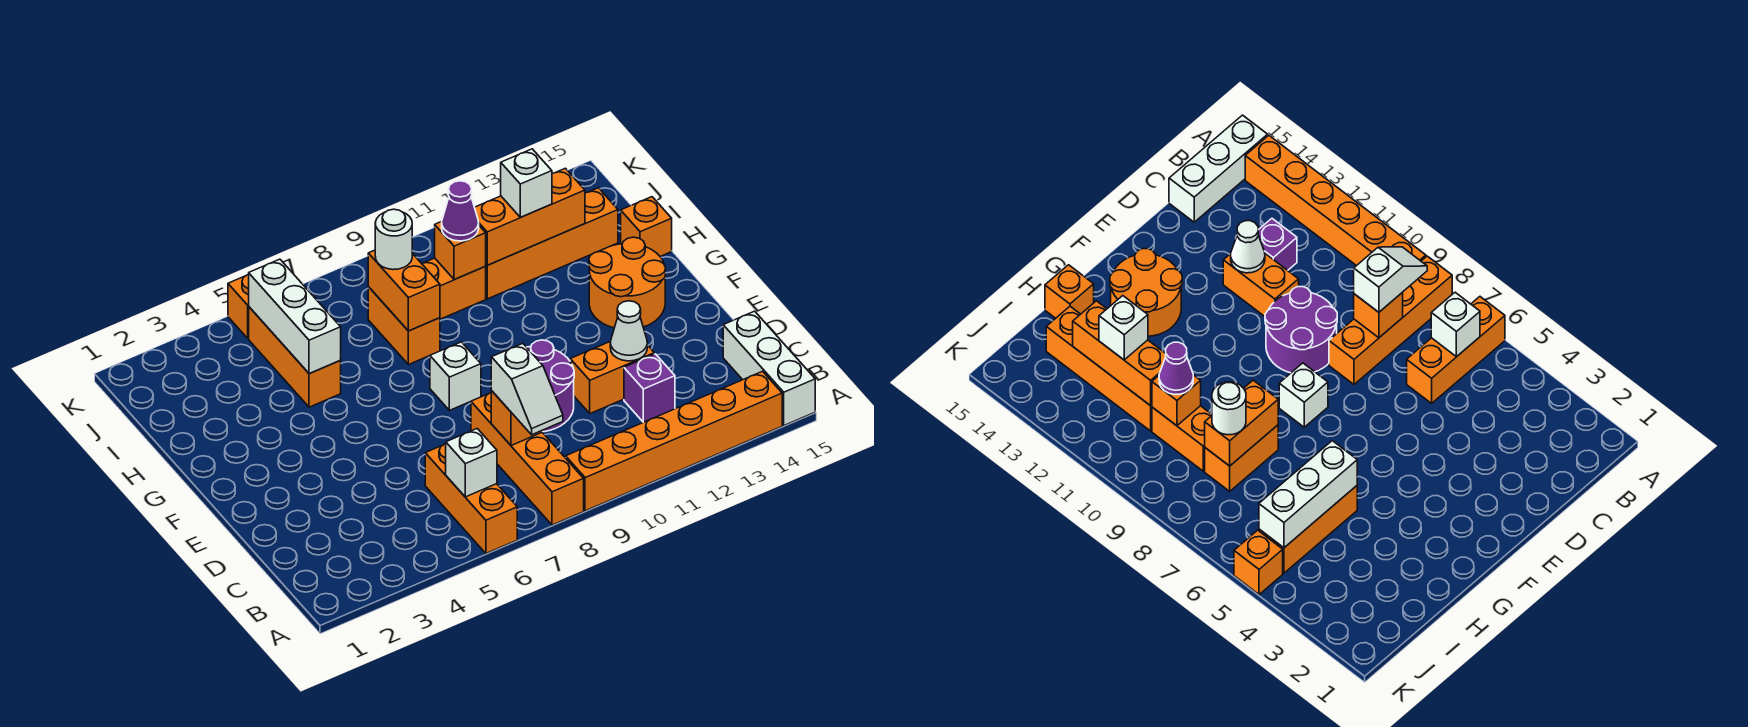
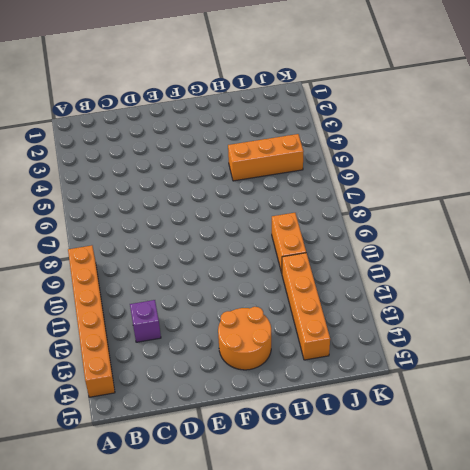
none -> orange brick A6:C6 level 1
none -> orange brick A8:D8 level 1
none -> white brick A15:C15 level 1

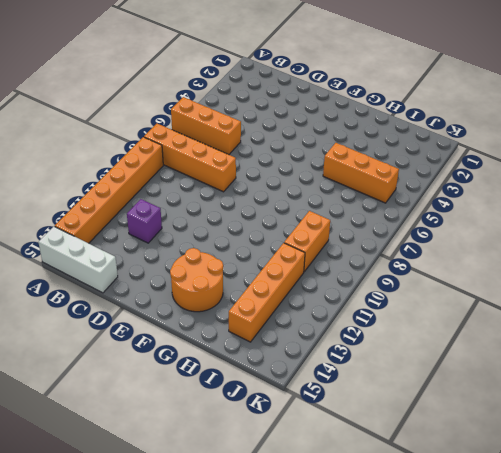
none -> purple round brick D9:E10 level 1
none -> orange brick D11:D12 level 1
none -> white brick F8 level 1

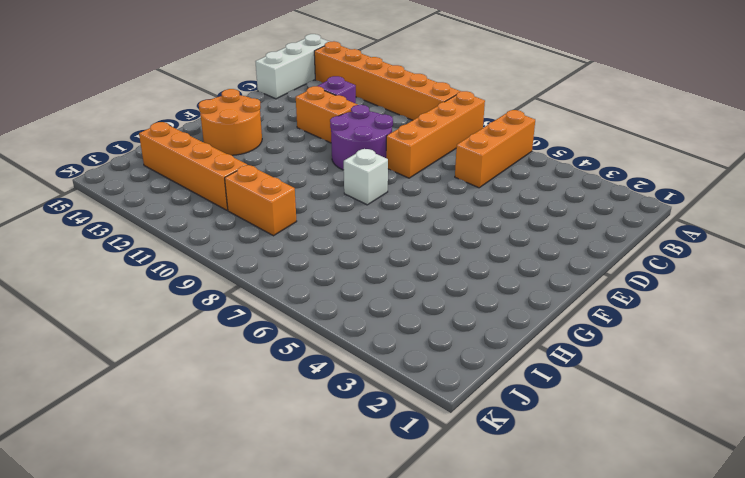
none -> orange brick H5:J5 level 1
none -> orange brick H8:I8 level 1
none -> orange brick H15 level 1

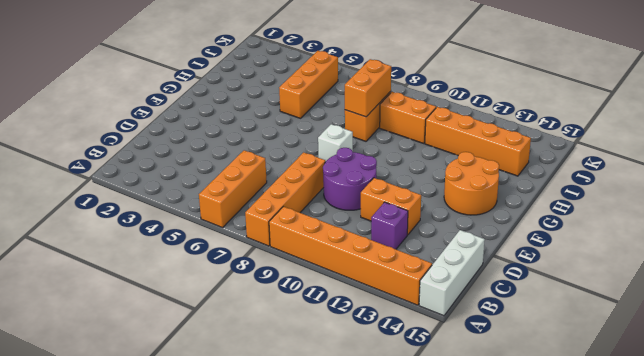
none -> orange brick H15 level 1
none -> orange brick K5 level 1
none -> white brick B6 level 2

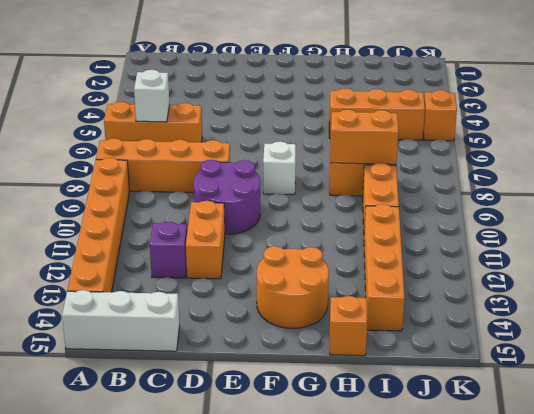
none -> orange brick C8 level 2
none -> white cone D12 level 2
none -> white brick H5:J5 level 2

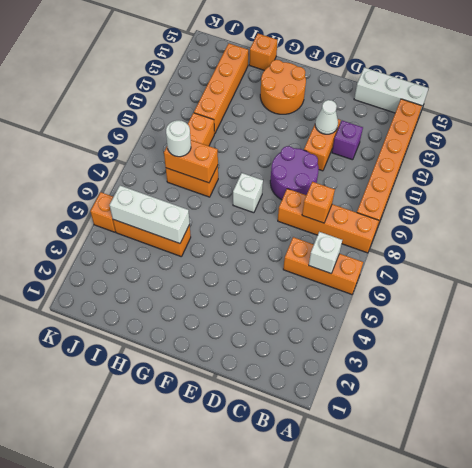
none -> orange brick I10 level 2
none -> orange brick I11:I13 level 2
none -> white slope B8:C8 level 3 top C

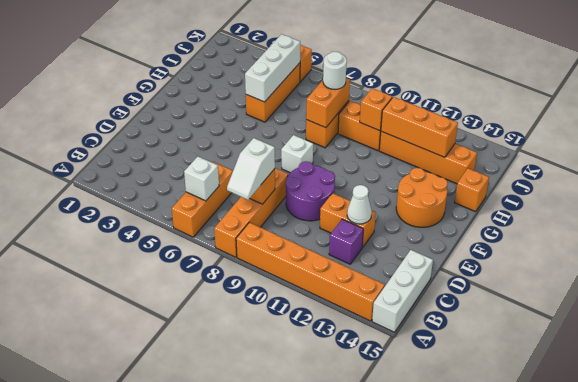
none -> purple cone I10 level 3
none -> white brick I12 level 3

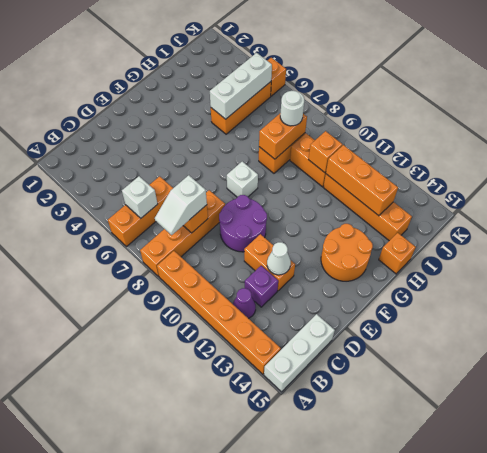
purple cone B12 level 1 -> purple cone I10 level 3
none -> white brick I12 level 3

